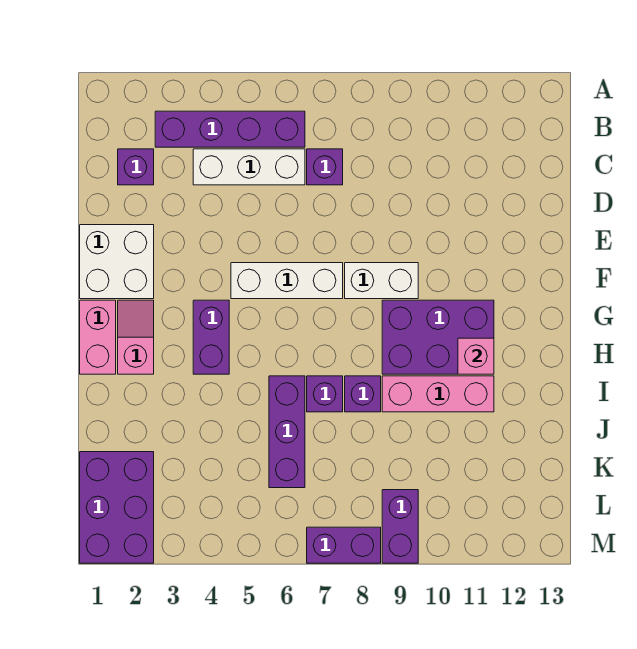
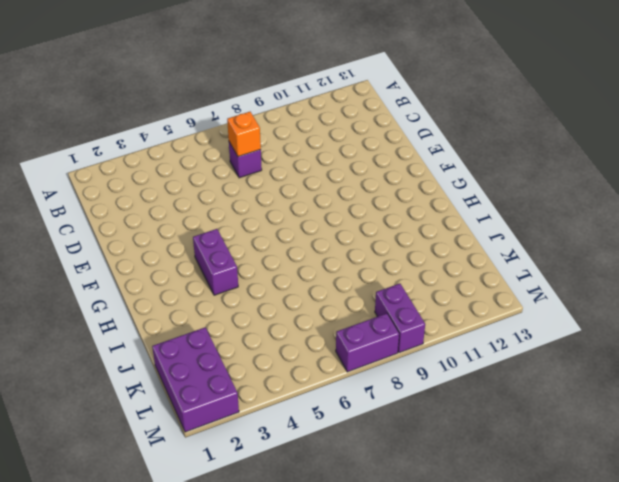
orange brick C7 level 2 -> none
none -> purple brick B3:B6 level 1
none -> purple brick C2 level 1
none -> white brick C4:C6 level 1

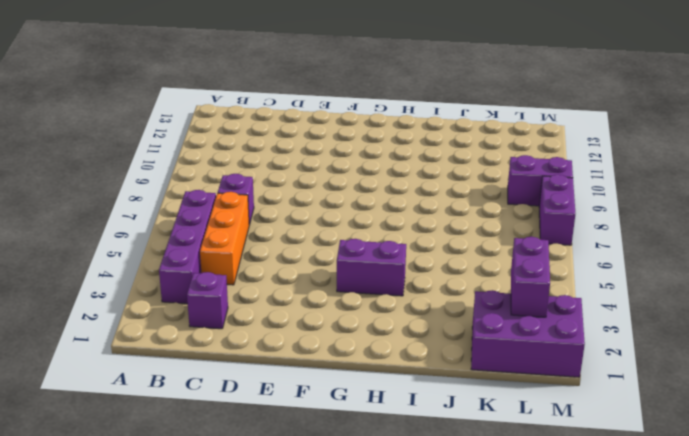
orange brick C4:C6 level 1 -> white brick C4:C6 level 1
purple brick L2:L3 level 2 -> none
none -> white brick E1:F2 level 1
none -> white brick F5:F7 level 1
none -> white brick F8:F9 level 1

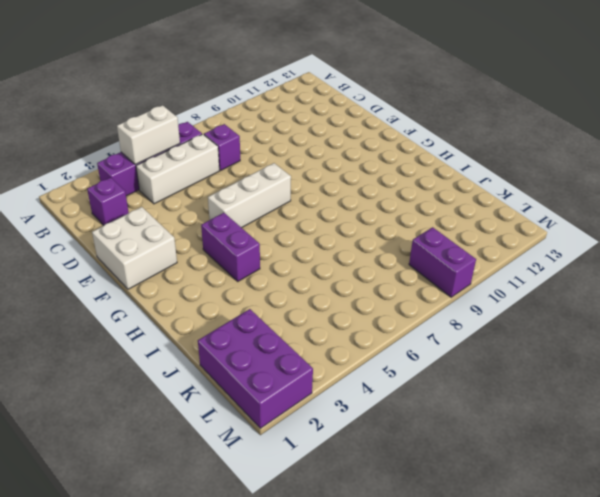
white brick B4:B5 level 2 -> white brick F8:F9 level 1
none -> pink brick G1:H1 level 1
none -> pink slope G2:H2 level 1 top H
none -> purple brick G9:H11 level 1

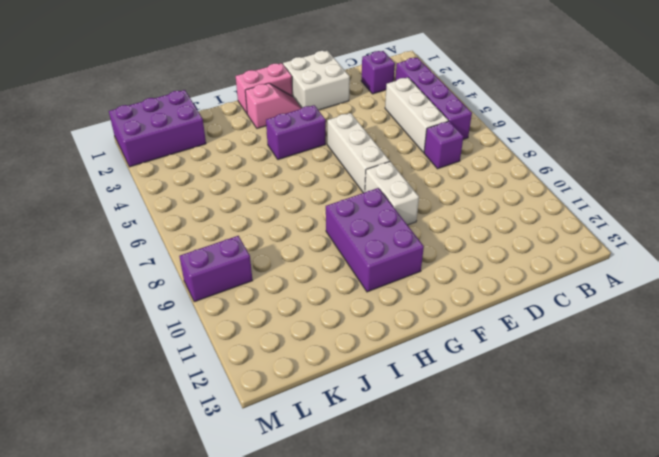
none -> purple brick I6:K6 level 1
none -> purple brick I7 level 1
none -> purple brick I8 level 1

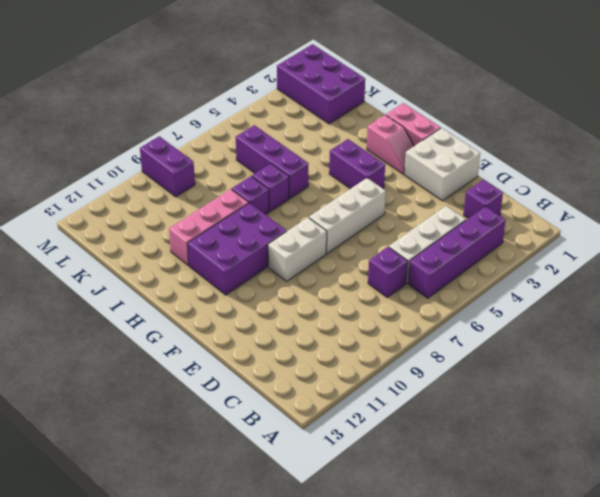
none -> purple brick M7:M8 level 1
none -> pink brick H11 level 2

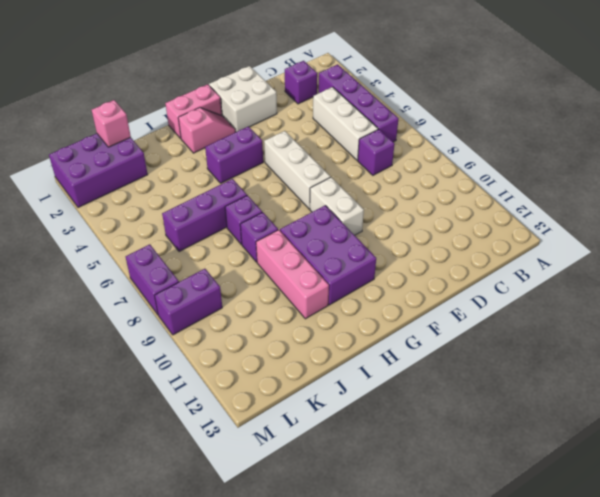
pink brick K1 level 2 -> pink brick H11 level 2

